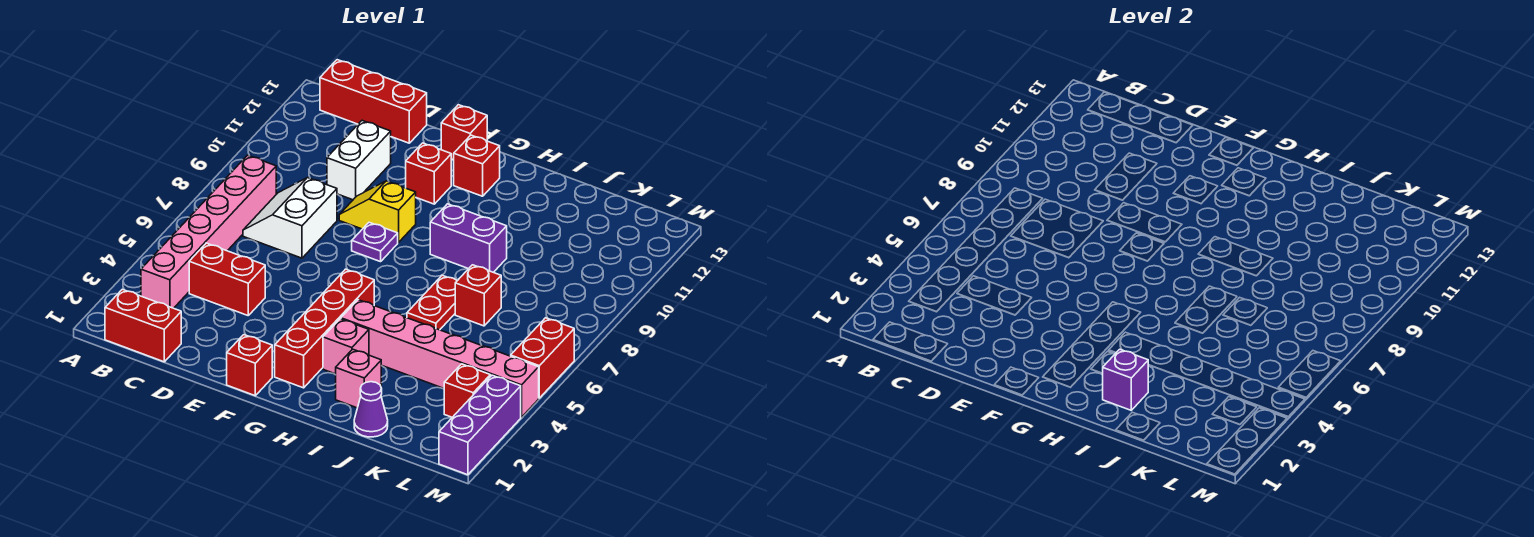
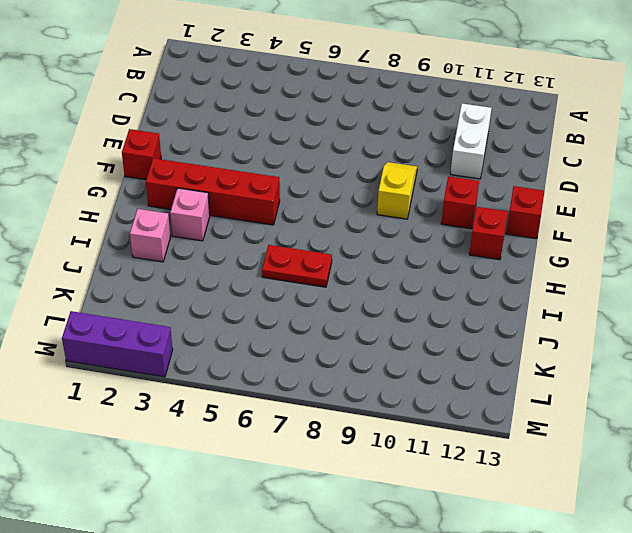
white brick C11:D11 level 1 -> white brick D10:D11 level 1
none -> red brick B1:C1 level 1
none -> pink brick B3:B8 level 1
none -> red brick B13:D13 level 1

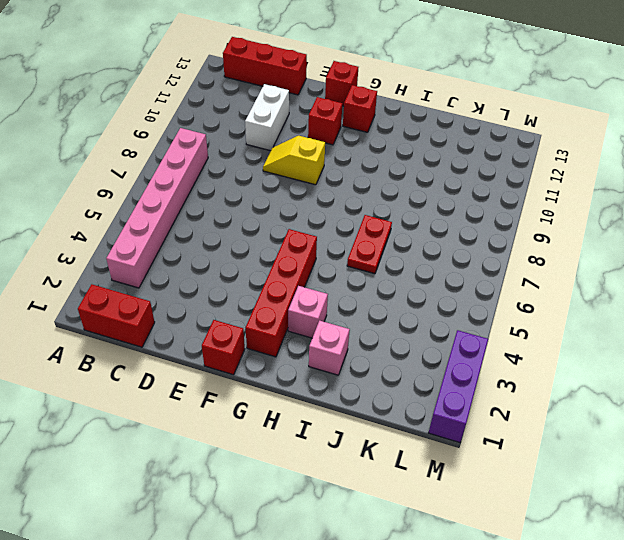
none -> red brick C4:D4 level 1
none -> white slope C7:D8 level 1 top D
none -> purple plate F8 level 1

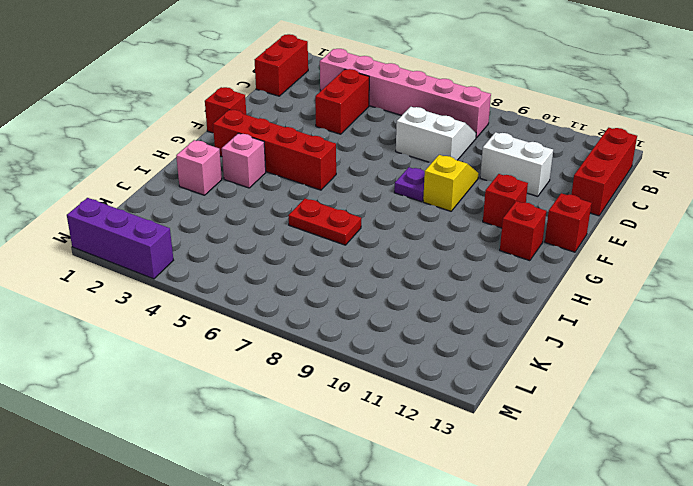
none -> pink brick H4:M4 level 1
none -> purple brick H9:I9 level 1
none -> purple cone J1 level 1

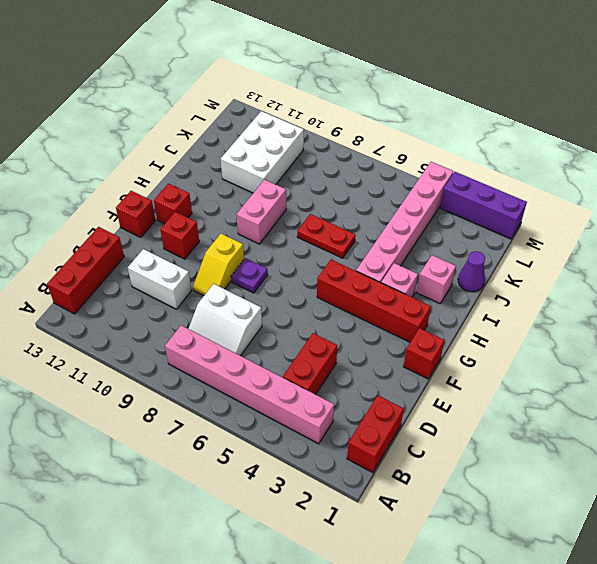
pink brick H9:I9 level 1 -> purple brick H9:I9 level 1
white brick J10:L11 level 1 -> none
none -> red brick J7 level 1
none -> red brick L3 level 1
none -> red brick M5:M6 level 1

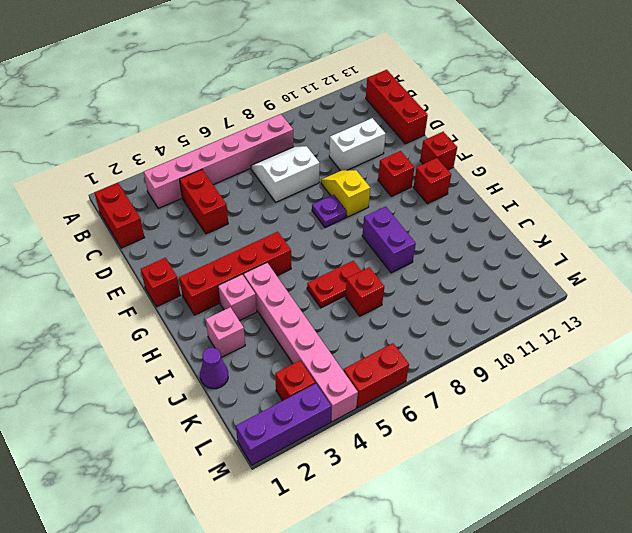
none -> purple brick I2 level 2

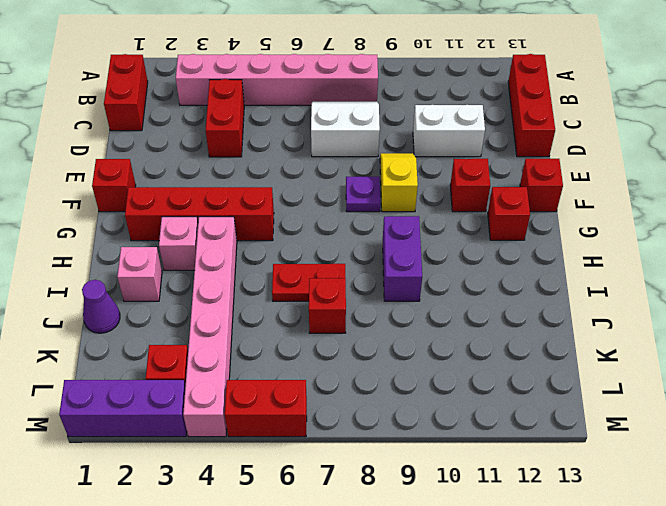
none -> purple brick I2 level 2

